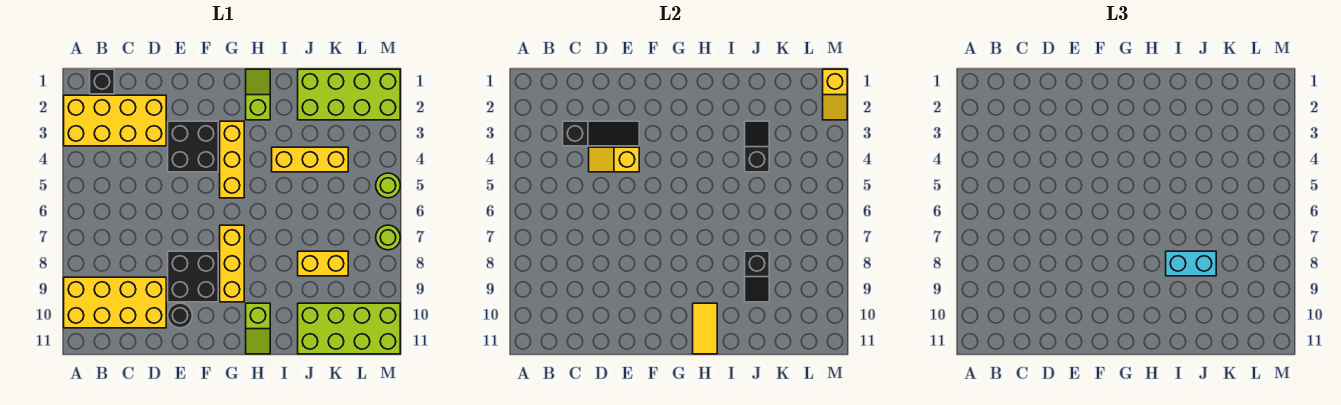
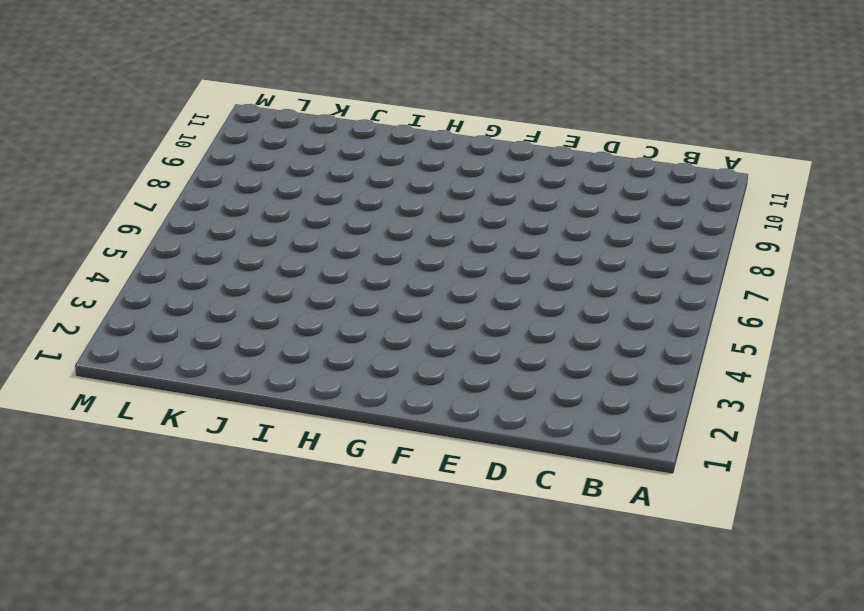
none -> yellow brick A2:D3 level 1
none -> yellow brick A9:D10 level 1
none -> black brick B1 level 1

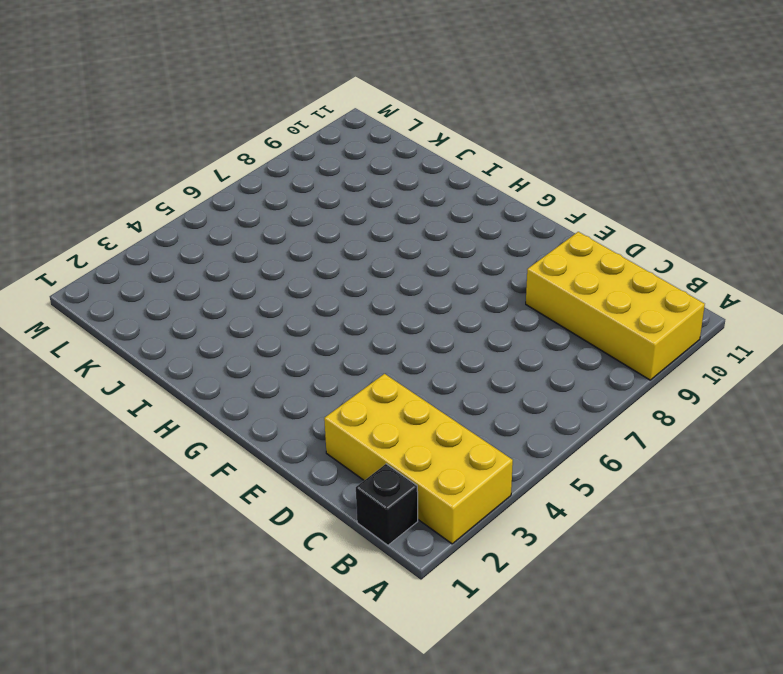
none -> black brick E3:F4 level 1
none -> black brick E8:F9 level 1
none -> black round brick E10 level 1

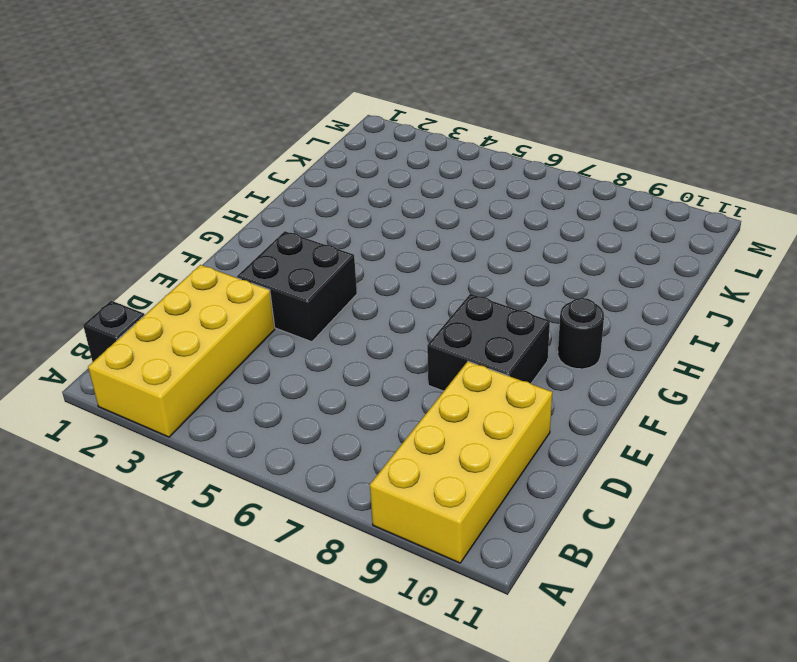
black round brick G10 level 1 -> black round brick E10 level 1
none -> yellow brick G3:G5 level 1
none -> yellow brick G7:G9 level 1
none -> lime slope H1:H2 level 1 top 2

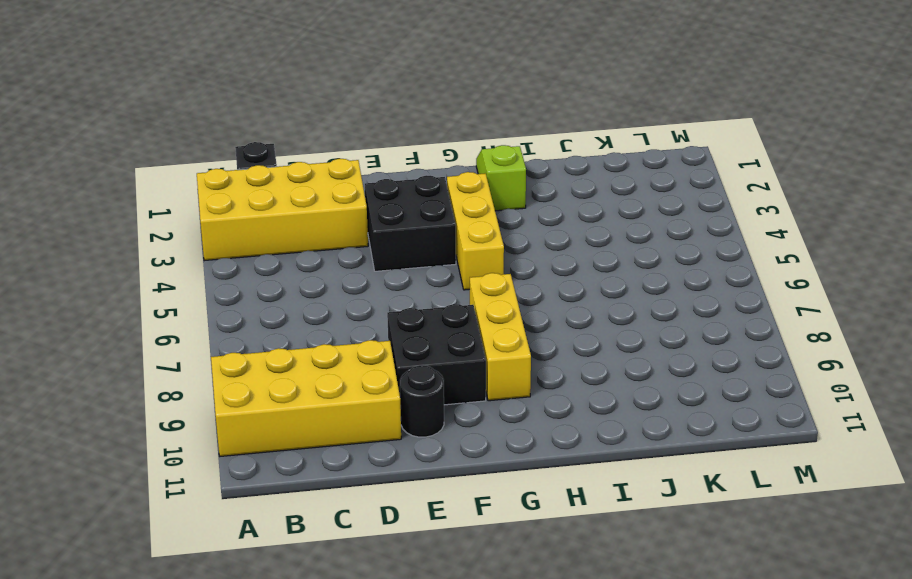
none -> lime slope H10:H11 level 1 top 10
none -> yellow brick I4:K4 level 1
none -> lime brick J1:M2 level 1

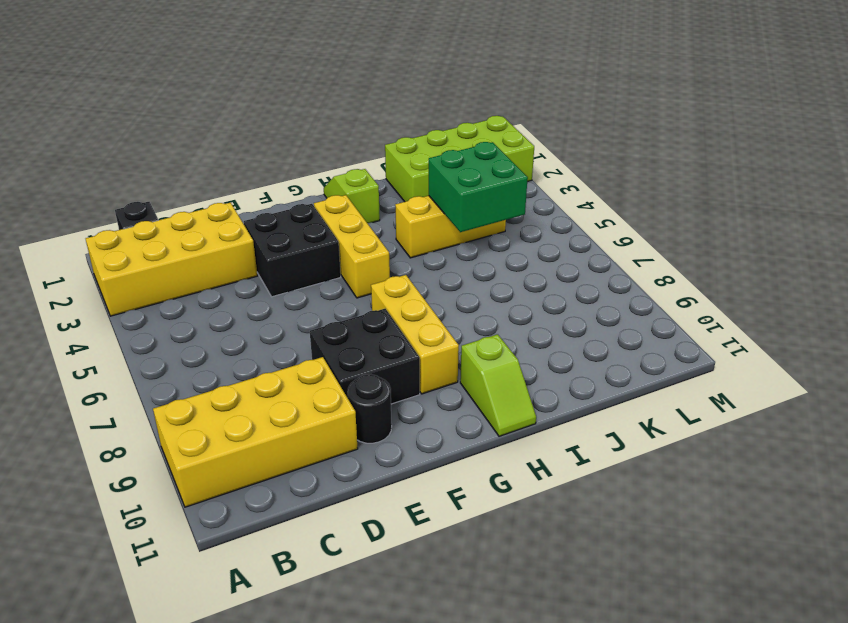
green brick J4:K5 level 2 -> black slope J3:J4 level 2 top 4
none -> yellow brick J8:K8 level 1
none -> lime brick J10:M11 level 1
none -> lime round brick M5 level 1

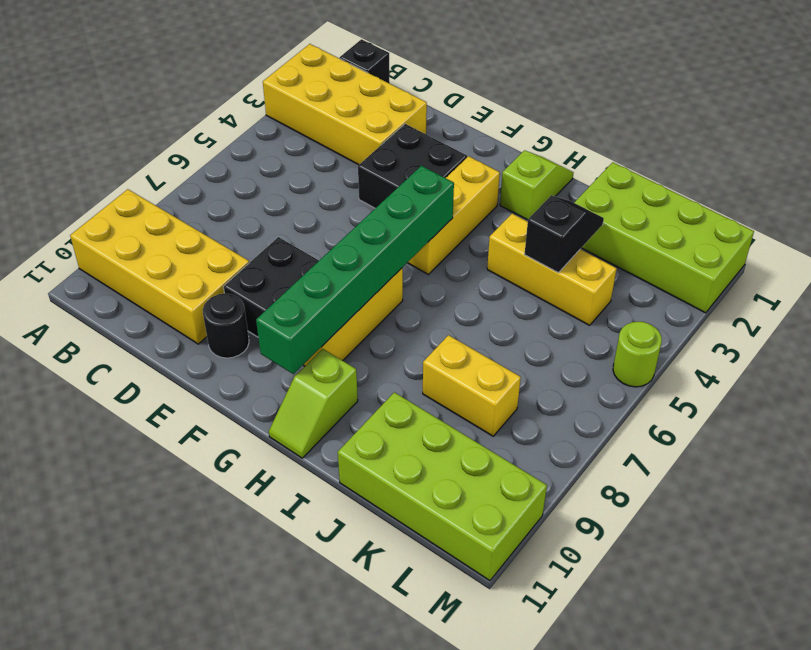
green brick G5:G10 level 2 -> none
none -> lime round brick M7 level 1
none -> black slope C3:E3 level 2 top C
none -> yellow slope D4:E4 level 2 top E

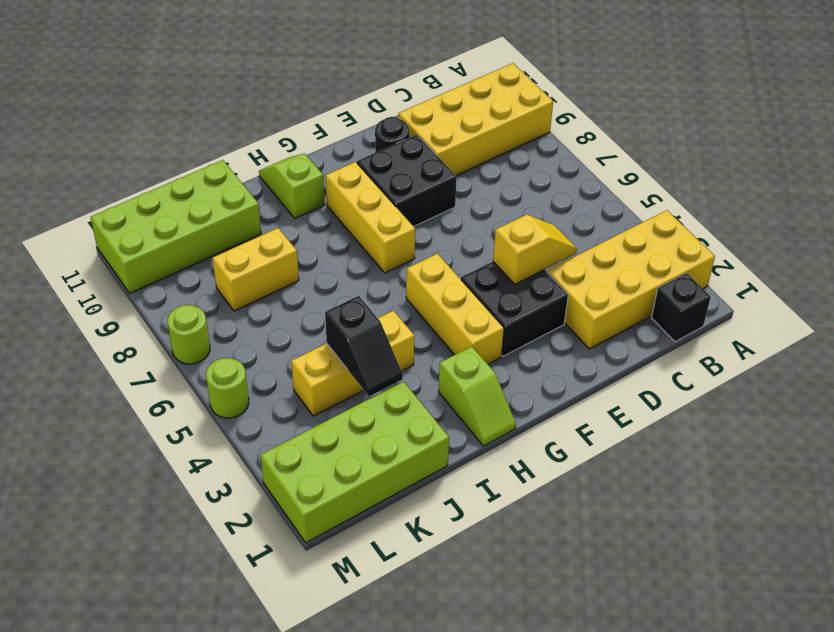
none -> black slope C3:E3 level 2 top C
none -> yellow tile H10:H11 level 2
none -> black slope J8:J9 level 2 top 8

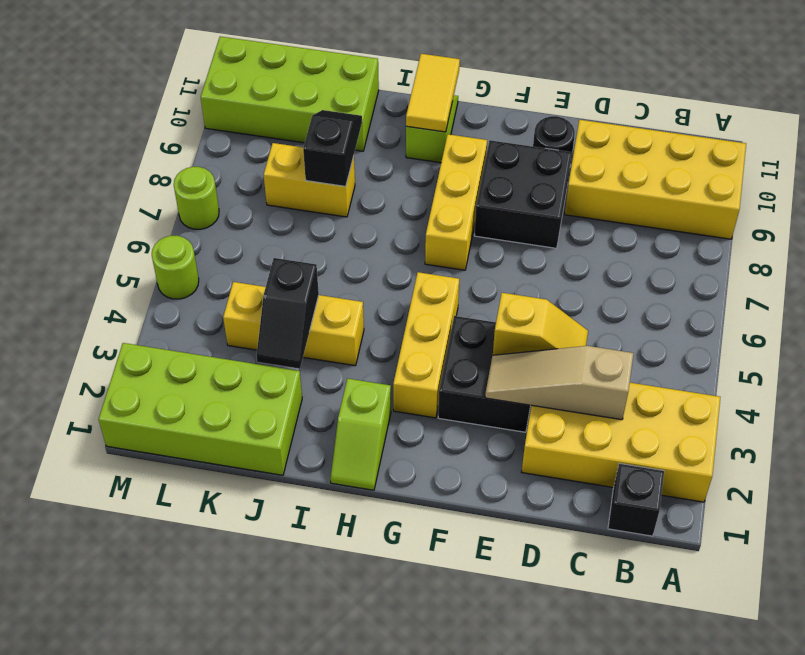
tan slope C3:E3 level 2 top C -> black slope C3:E3 level 2 top C
none -> yellow slope M1:M2 level 2 top 1
none -> cyan brick I8:J8 level 3

